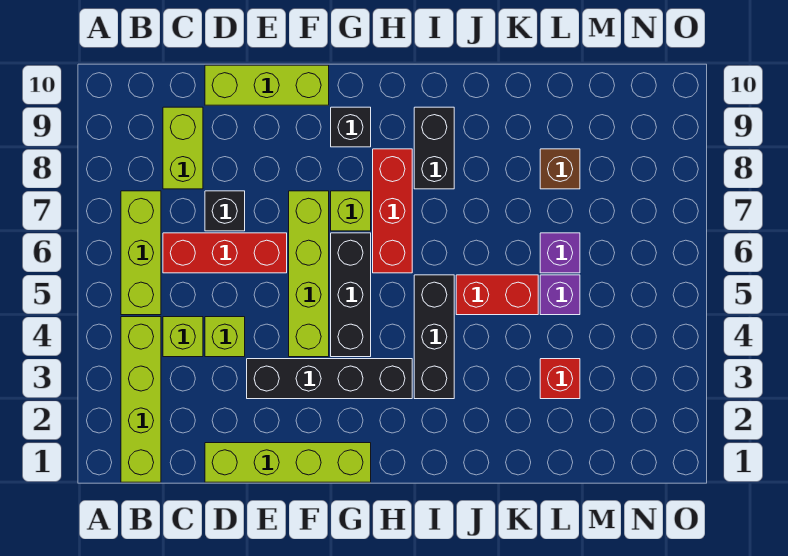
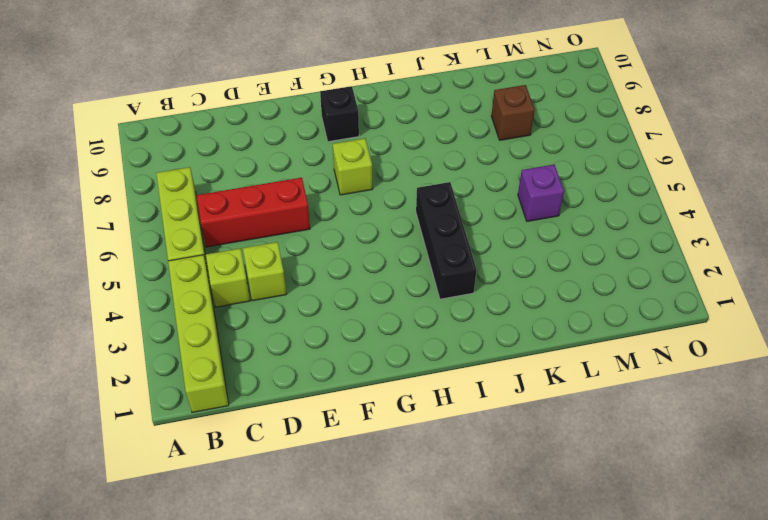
none -> lime brick C8:C9 level 1
none -> lime brick D1:G1 level 1
none -> black brick D7 level 1

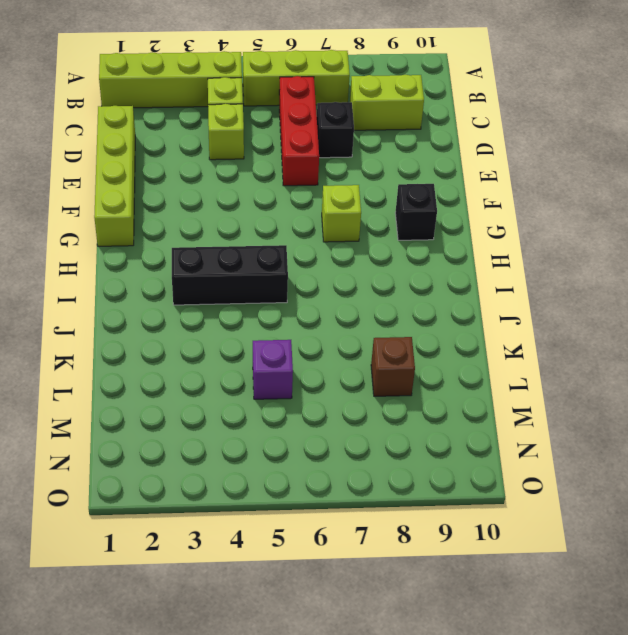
none -> lime brick D10:F10 level 1
none -> black brick E3:H3 level 1
none -> lime brick F4:F7 level 1

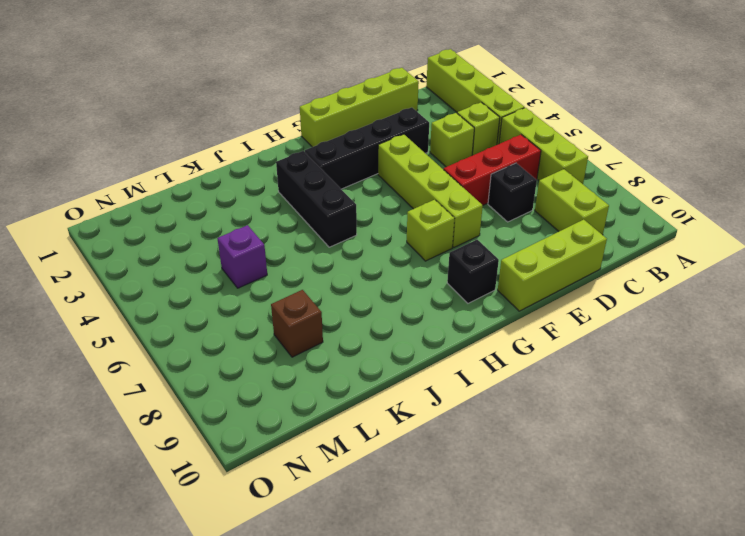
none -> black brick G4:G6 level 1
none -> red brick H6:H8 level 1
none -> black brick I8:I9 level 1

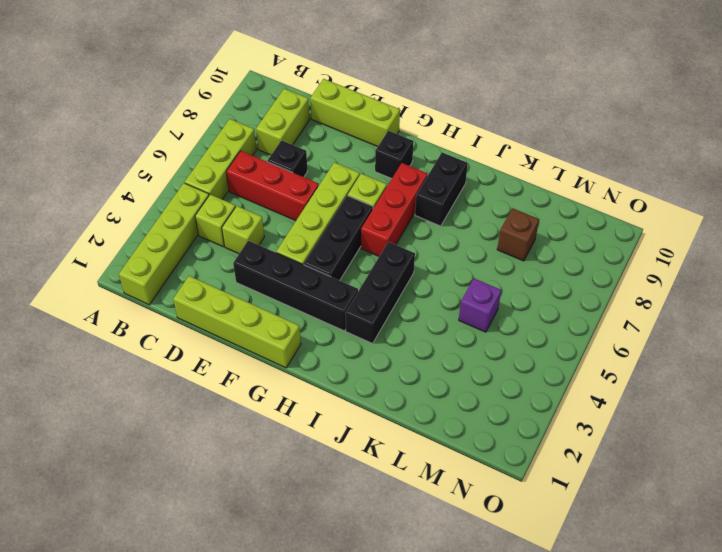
none -> red brick J5:K5 level 1
none -> red brick L3 level 1
none -> purple brick L6 level 1

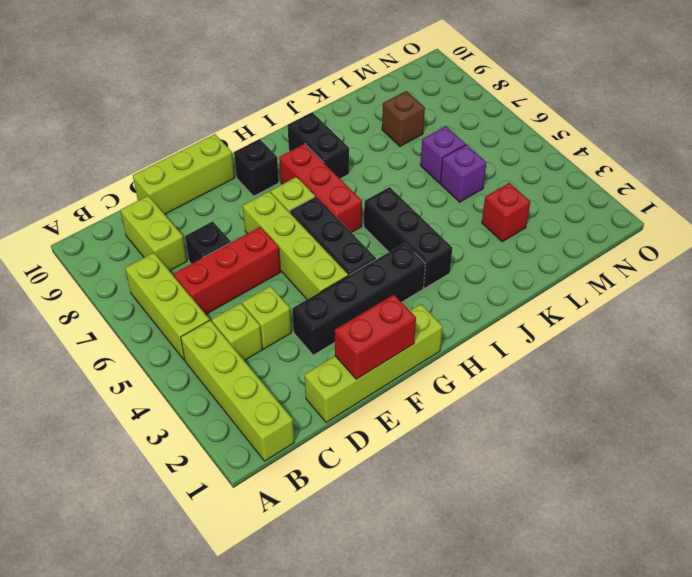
red brick E1:F1 level 2 -> red brick J5:K5 level 1

